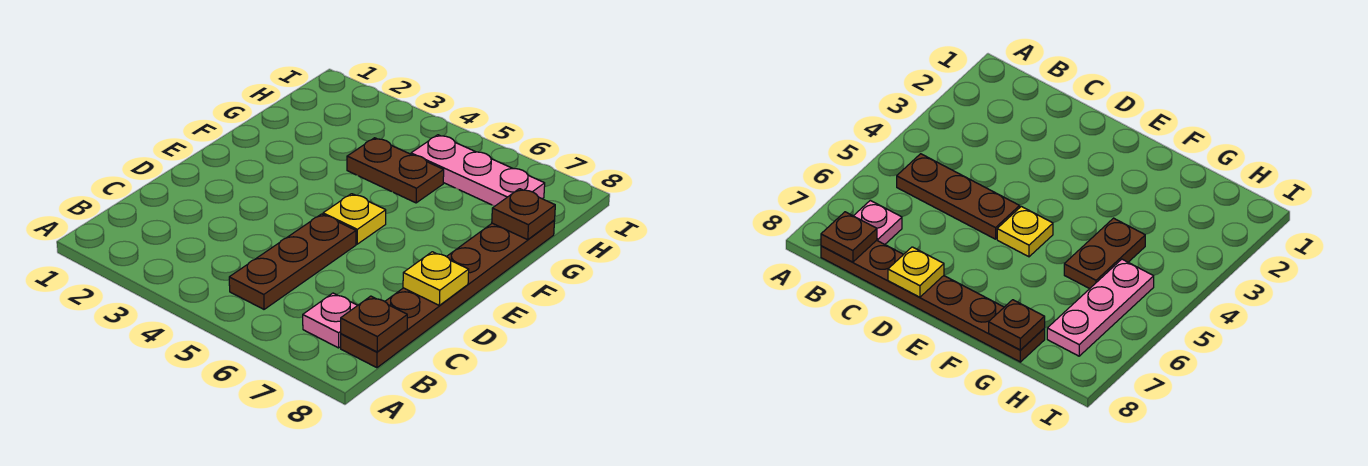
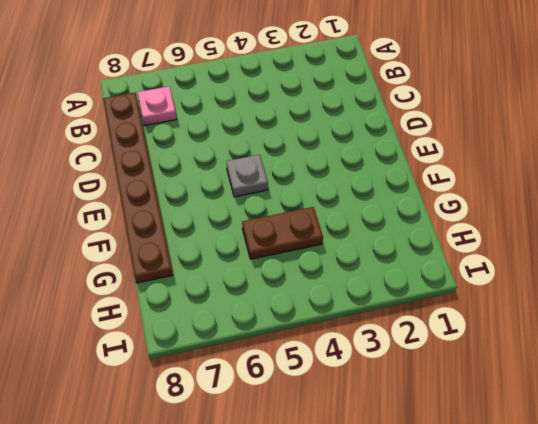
grey plate E5 level 1 -> yellow plate E5 level 1
none -> brown plate B5:D5 level 1
none -> pink plate H5:H7 level 1

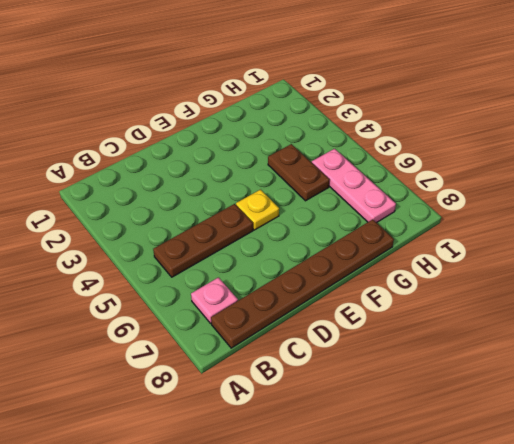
none -> brown plate B8 level 2
none -> yellow plate D8 level 2

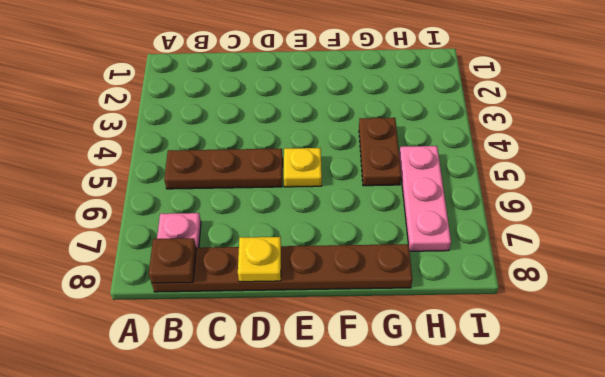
none -> brown plate G8 level 2

